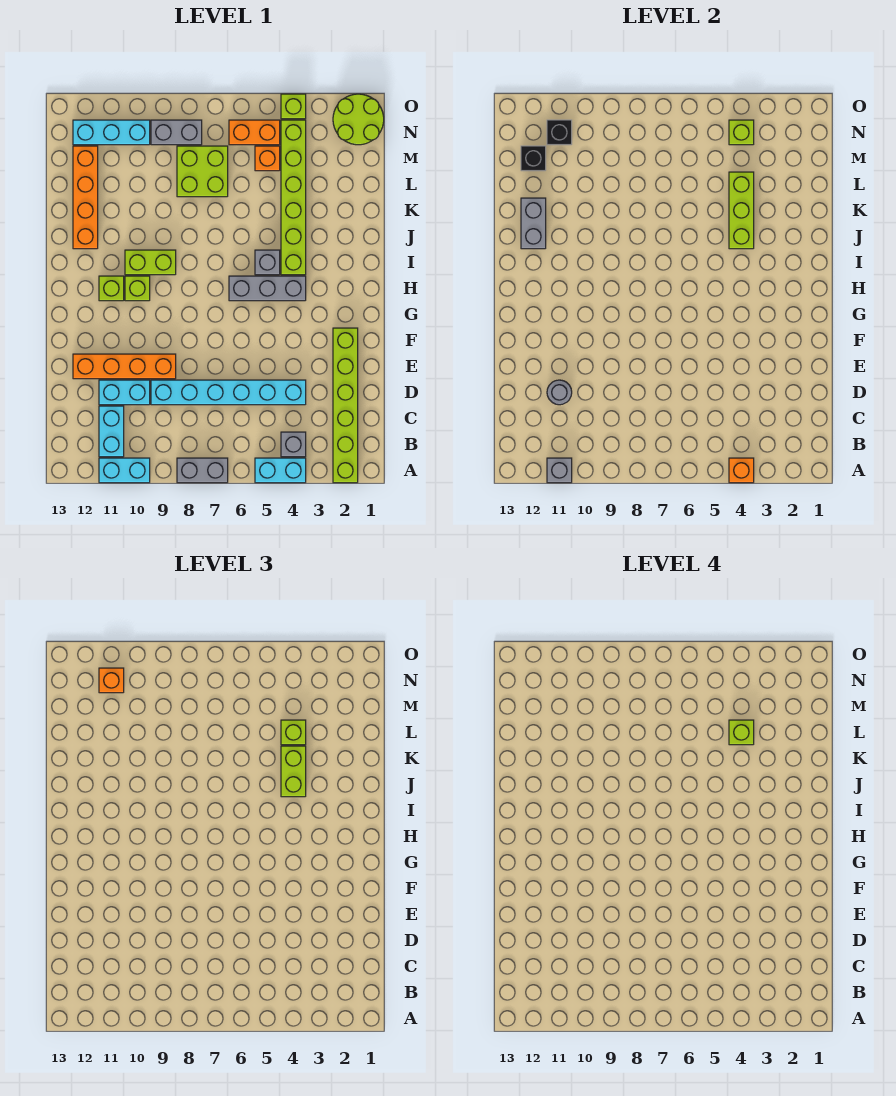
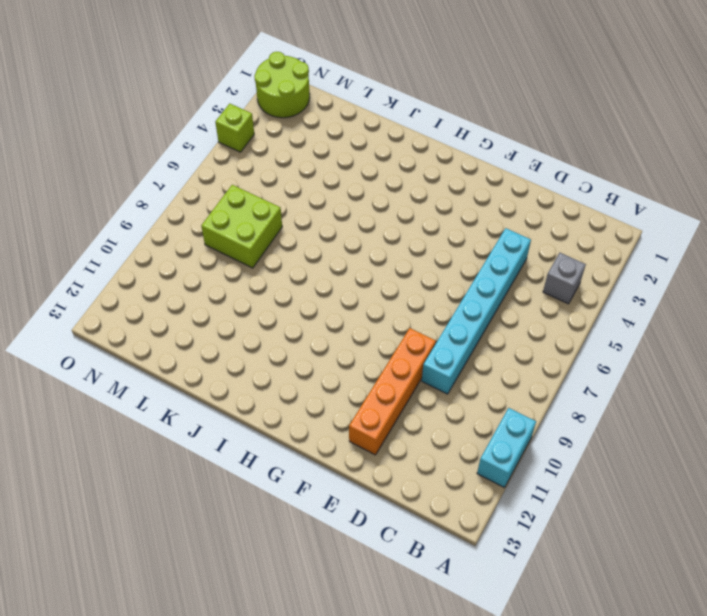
none -> lime brick A2:F2 level 1
none -> cyan brick A4:A5 level 1
none -> grey brick A7:A8 level 1
none -> cyan brick B11:C11 level 1

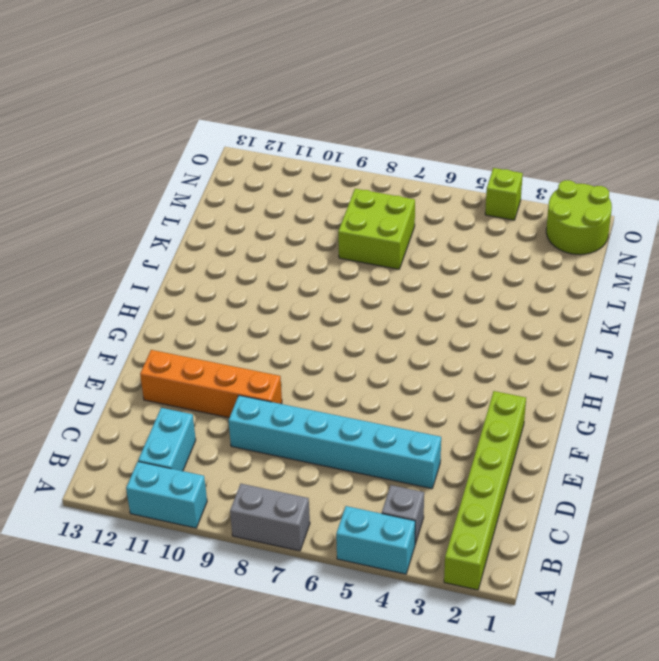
none -> cyan brick D10:D11 level 1
none -> grey brick H4:H6 level 1
none -> lime brick H10 level 1
none -> lime brick H11 level 1

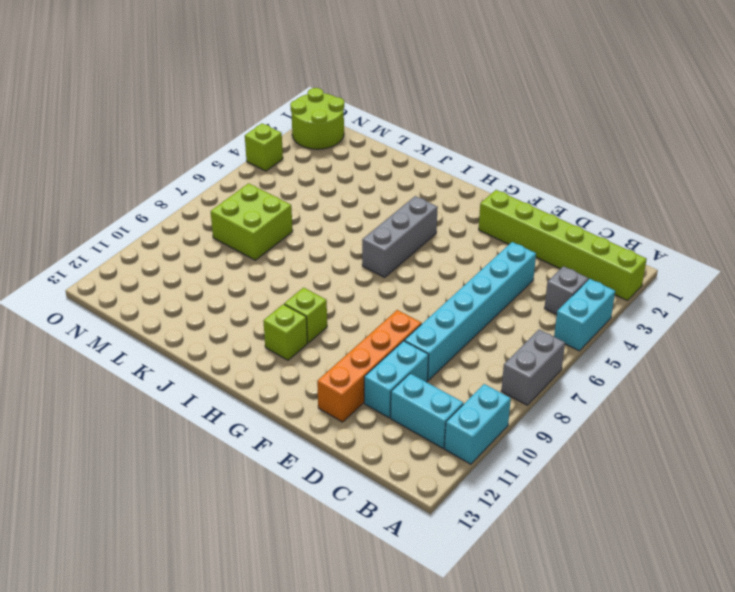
none -> lime brick I4:N4 level 1
none -> grey brick I5 level 1
none -> lime brick I9:I10 level 1
none -> orange brick J12:M12 level 1

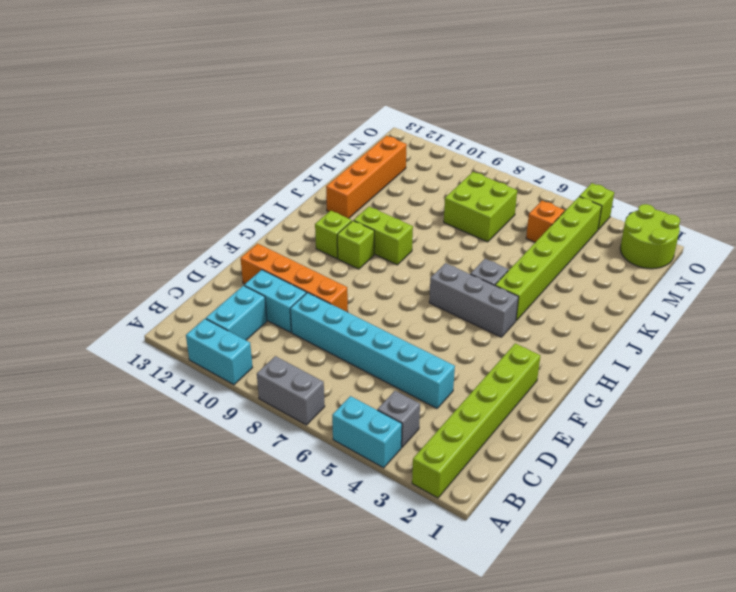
none -> orange brick N5:N6 level 1
none -> grey brick N8:N9 level 1
none -> cyan brick N10:N12 level 1
none -> orange brick A4 level 2

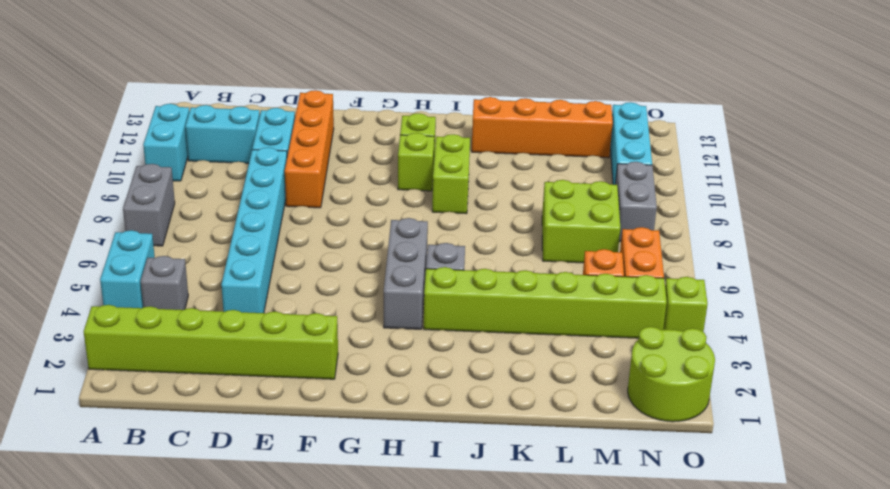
none -> orange brick A4 level 2
none -> grey brick A11 level 2
none -> grey round brick D11 level 2
none -> lime brick J4:L4 level 2

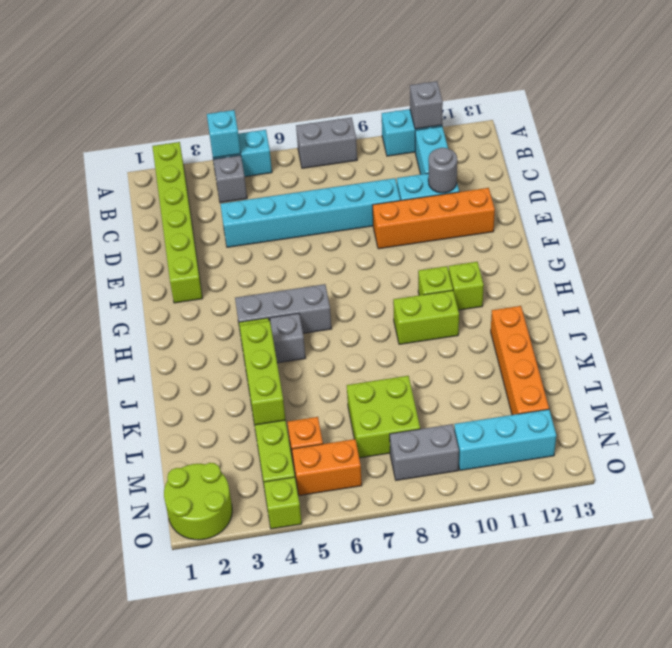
cyan brick A4 level 2 -> orange brick A4 level 2
none -> grey brick J12:K12 level 2
none -> black brick M12 level 2
none -> lime brick N4 level 2
none -> black brick N11 level 2

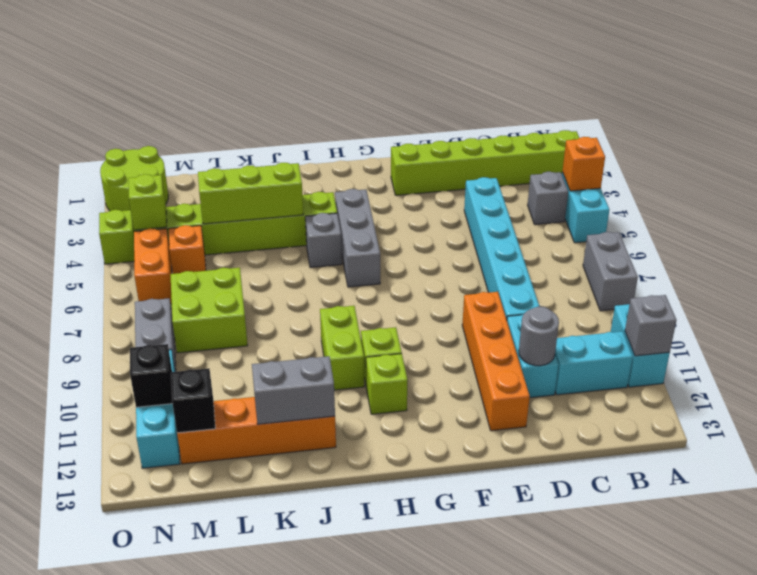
none -> lime brick J4:K4 level 3
none -> lime brick L4 level 3
none -> orange brick N11 level 3
none -> lime brick L4 level 4

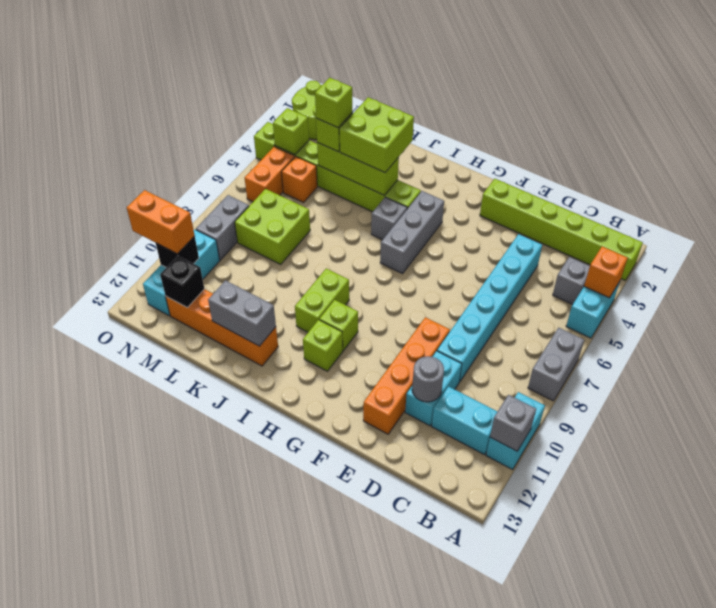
lime brick J3:K4 level 3 -> lime brick J4:K4 level 3
orange brick N11:O11 level 3 -> orange brick N11 level 3

